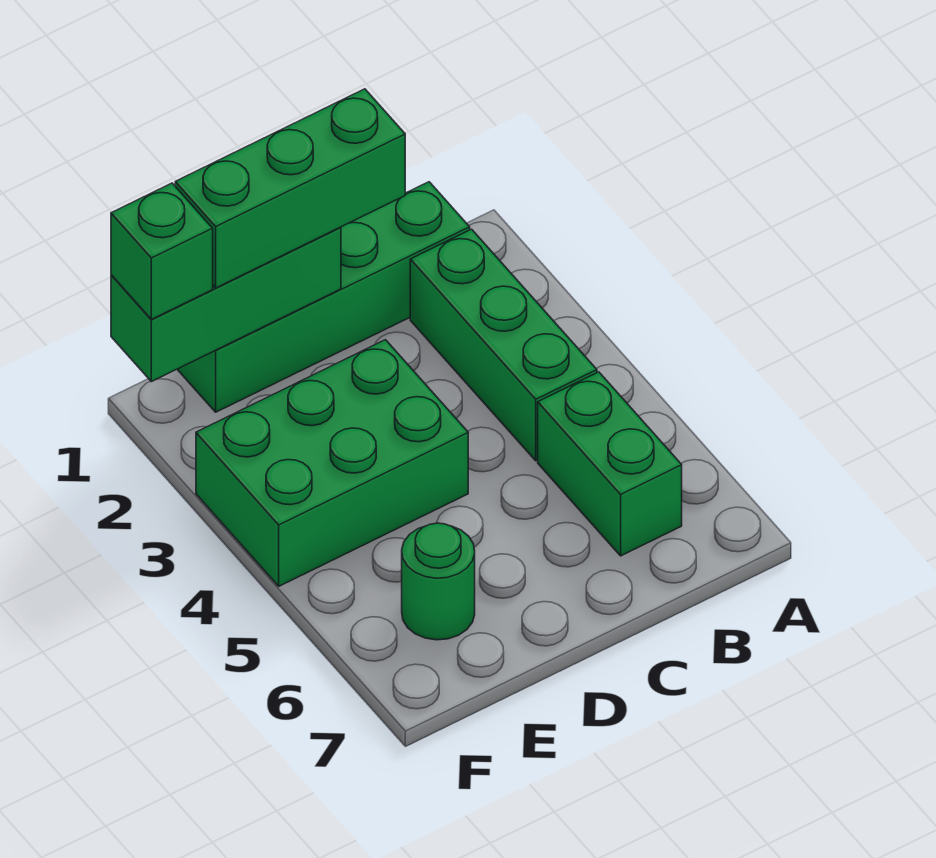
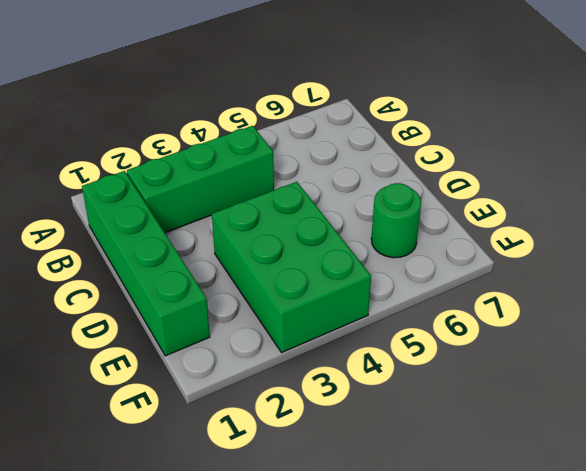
none -> green brick B5:B6 level 1
none -> green brick D1:F1 level 2

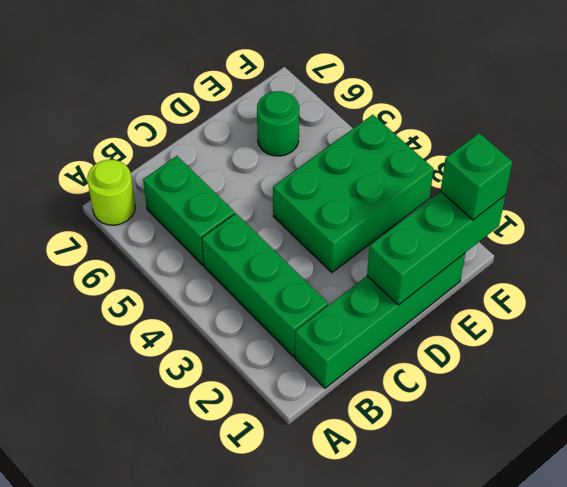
lime round brick A7 level 1 -> none
none -> green brick C1:E1 level 3

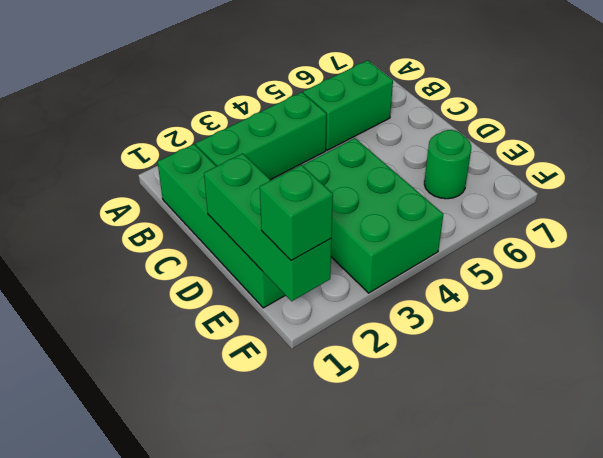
none -> green brick C1:E1 level 3

